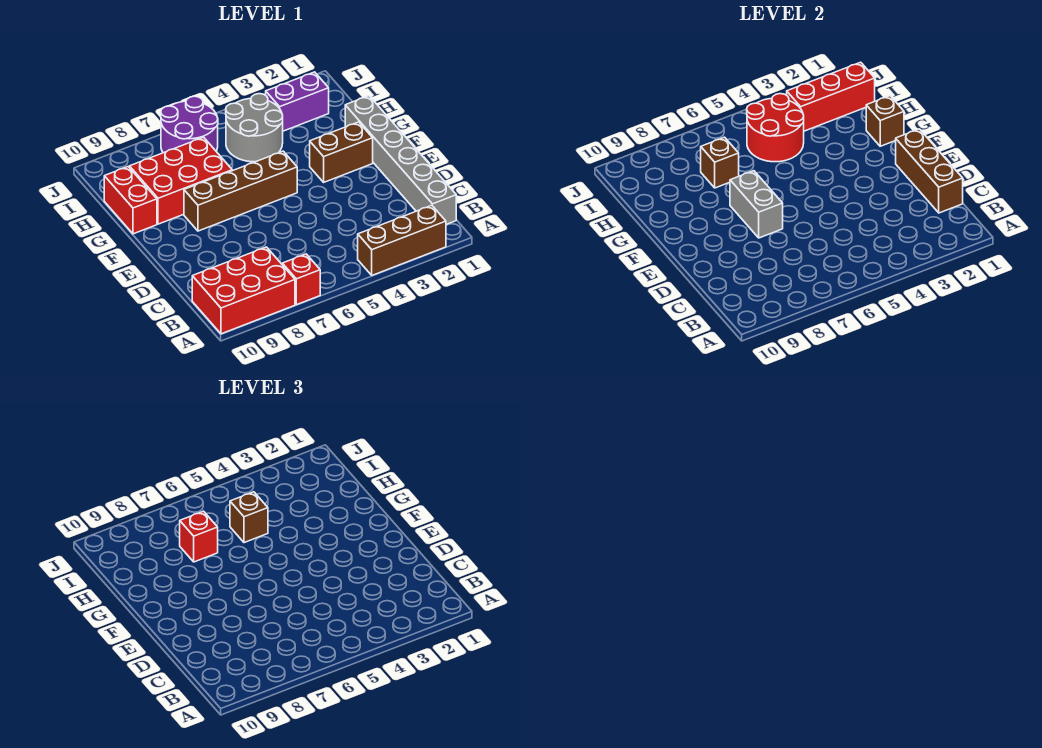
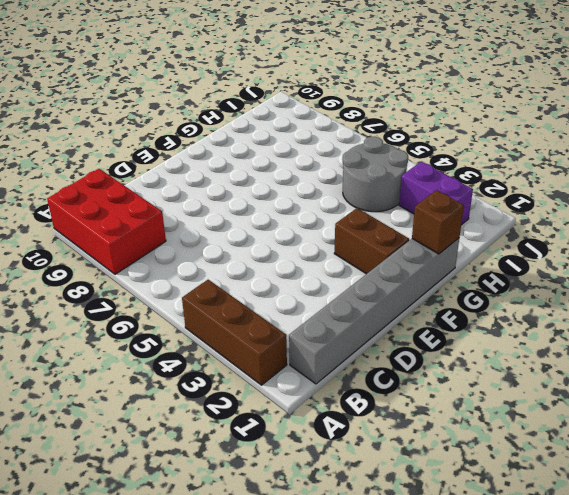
none -> red brick A7 level 1
none -> brown brick F5:F8 level 1
none -> red brick G7:H9 level 1

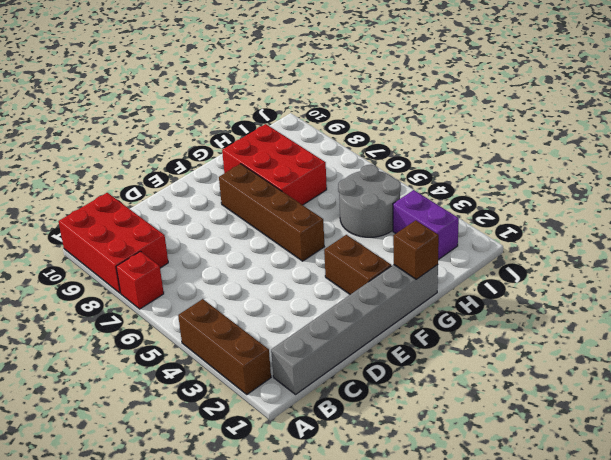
none -> red brick G10:H10 level 1
none -> purple round brick I6:J7 level 1
none -> brown brick C1:E1 level 2

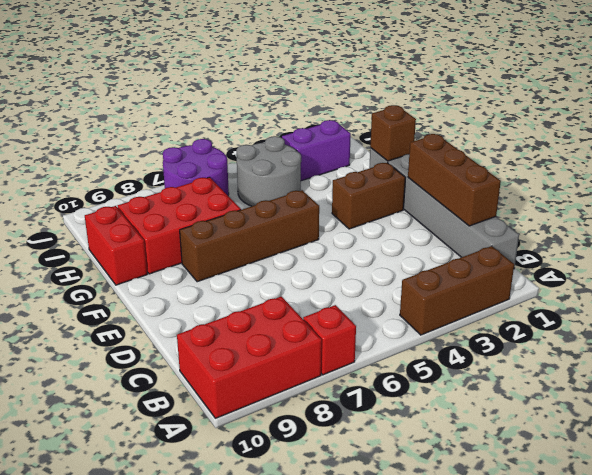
none -> grey brick E7:F7 level 2
none -> red round brick H4:I5 level 2
none -> brown brick H7 level 2

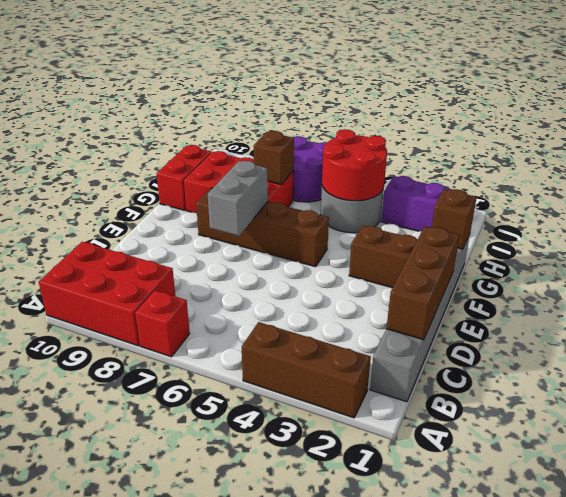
none -> red brick I1:I3 level 2
none -> brown brick H5 level 3
none -> red brick H7 level 3

